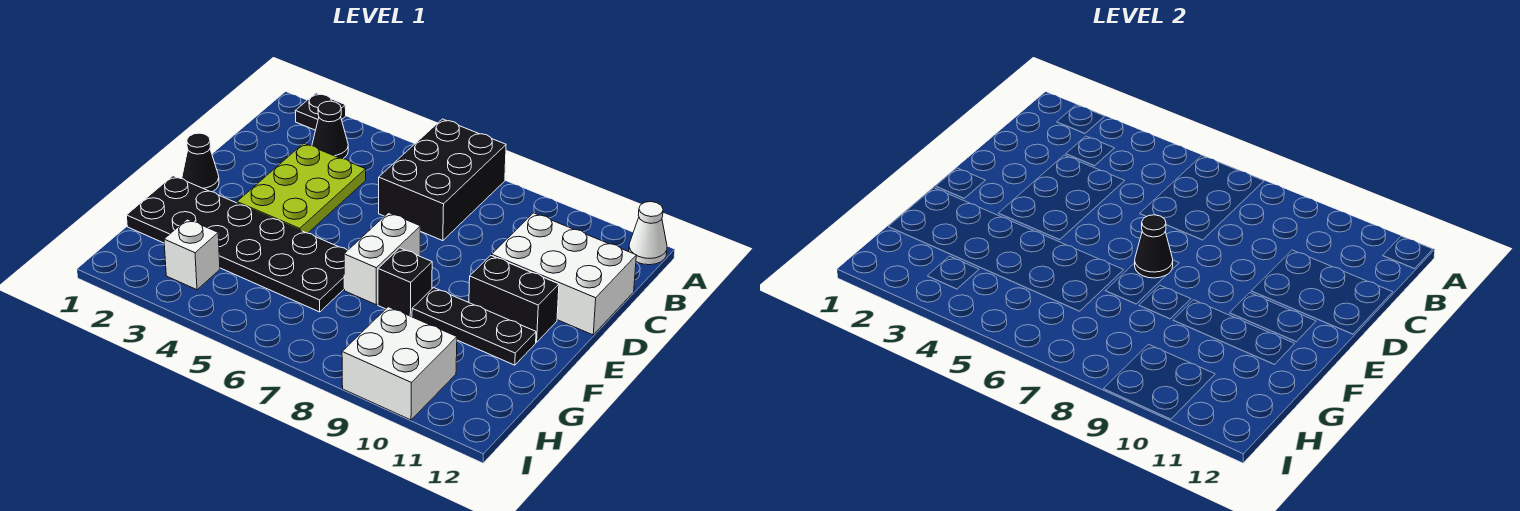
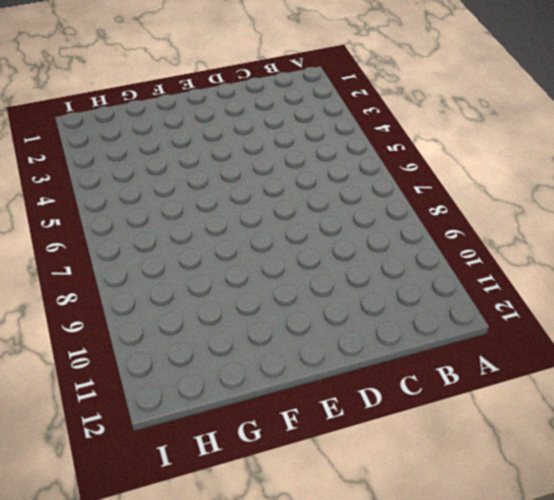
none -> black plate A2 level 1
none -> black brick A6:C7 level 1
none -> white cone A12 level 1

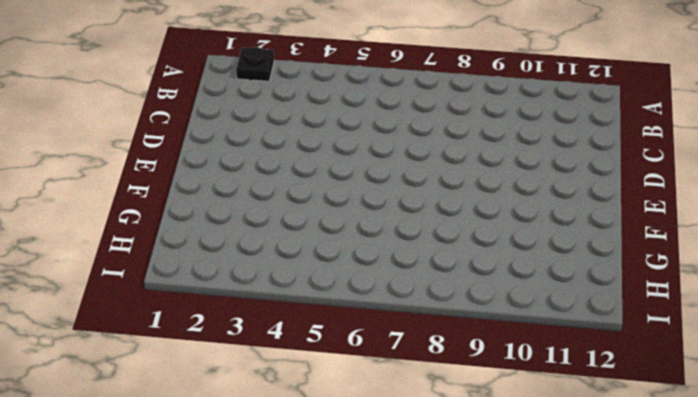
none -> black brick A6:C7 level 1
none -> white cone A12 level 1
none -> black cone B3 level 1

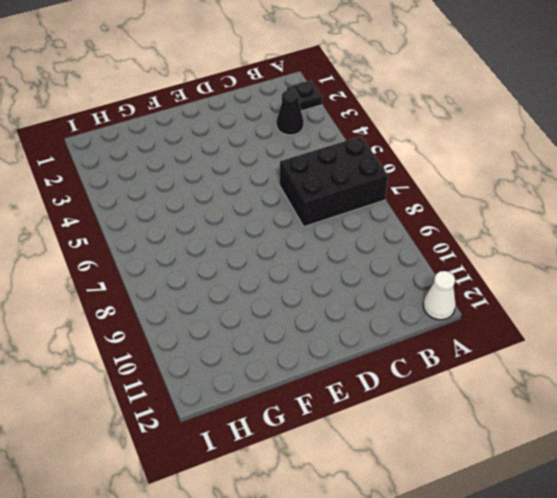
none -> lime plate C3:E4 level 1
none -> white brick C10:D12 level 1
none -> black cone E1 level 1

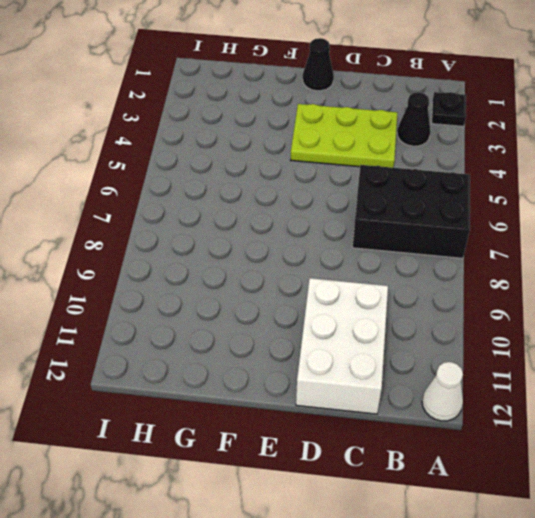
none -> white brick E7:F7 level 1
none -> black brick E10:E11 level 1
none -> black plate F1:G6 level 1

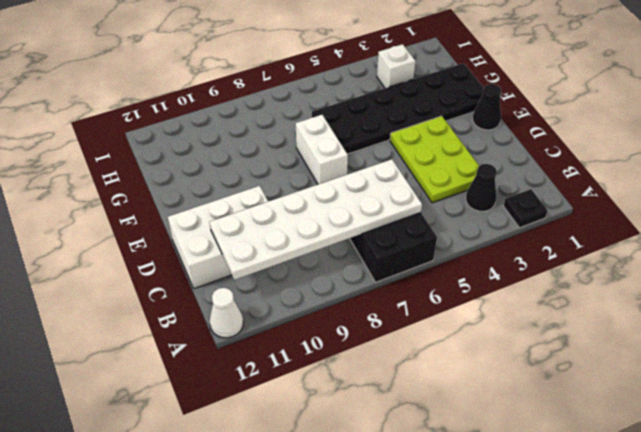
white plate B6:C11 level 2 -> none
none -> black brick E10:E11 level 1
none -> black brick F8 level 1
none -> black plate F9:F11 level 1

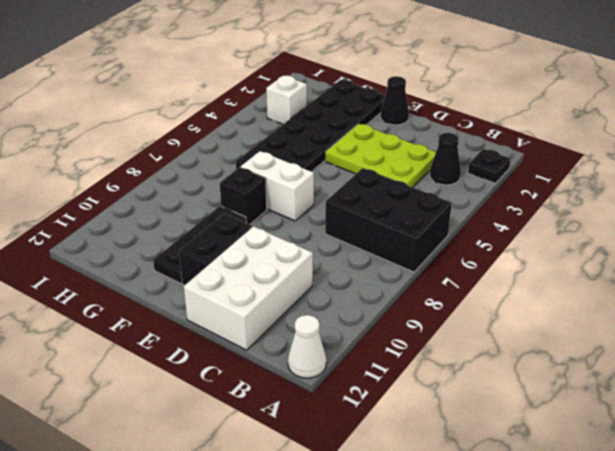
none -> white brick H9:I10 level 1
none -> black cone E7 level 2

